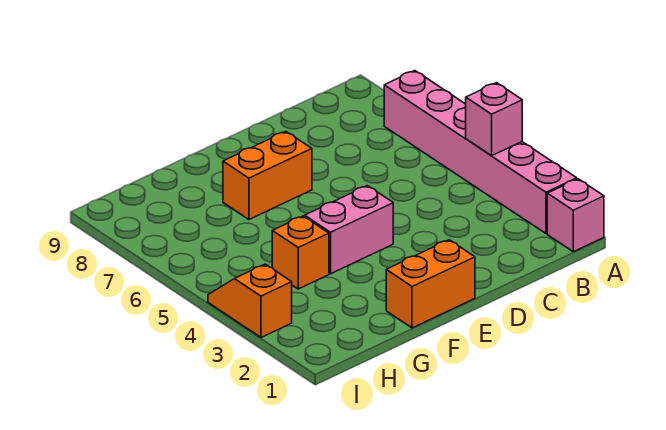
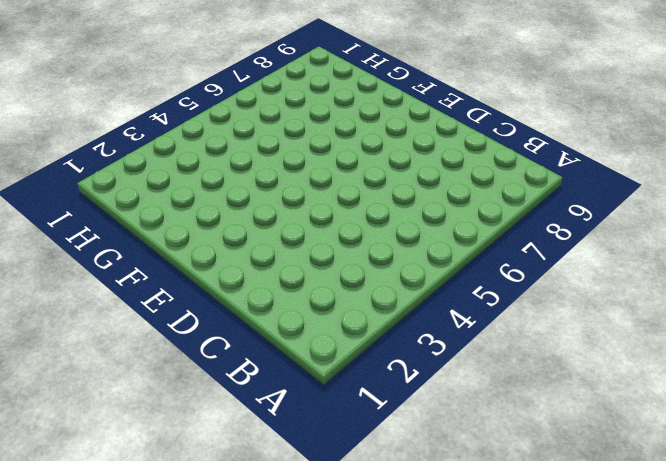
none -> pink brick A1 level 1
none -> pink brick A2:A7 level 1

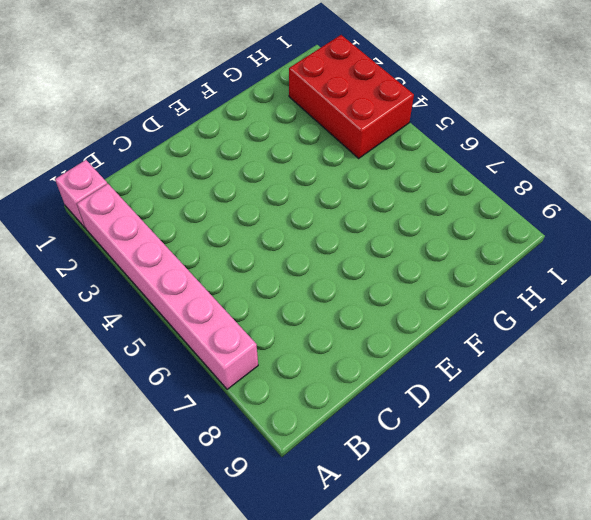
red brick H2:I4 level 1 -> orange slope I3:I4 level 1 top 3
none -> orange brick E1:F1 level 1
none -> pink brick E4:F4 level 1

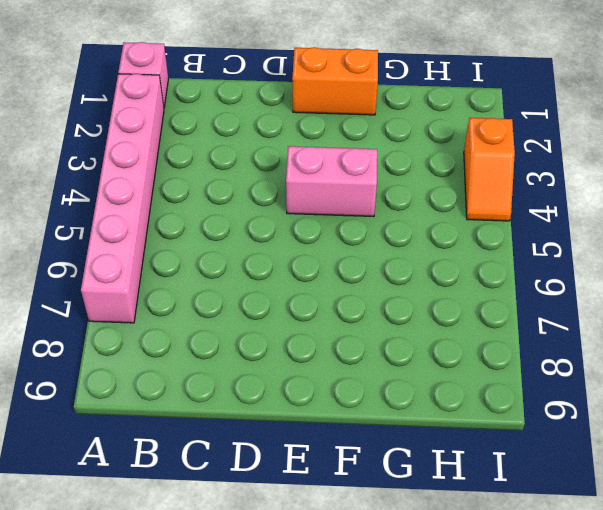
none -> orange brick E7:F7 level 1
none -> orange brick G4 level 1

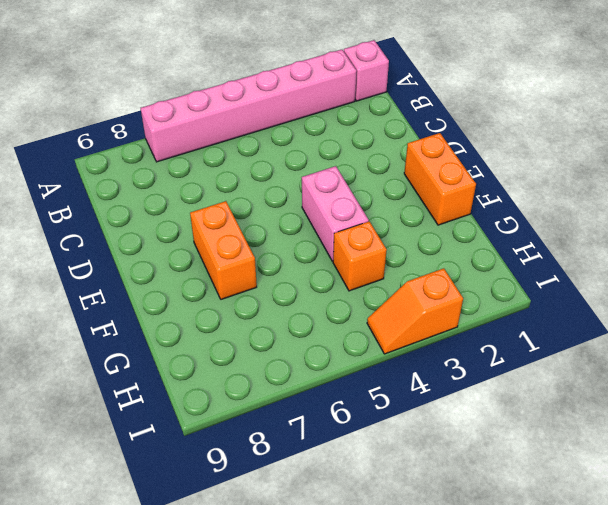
none -> pink brick A4 level 2

